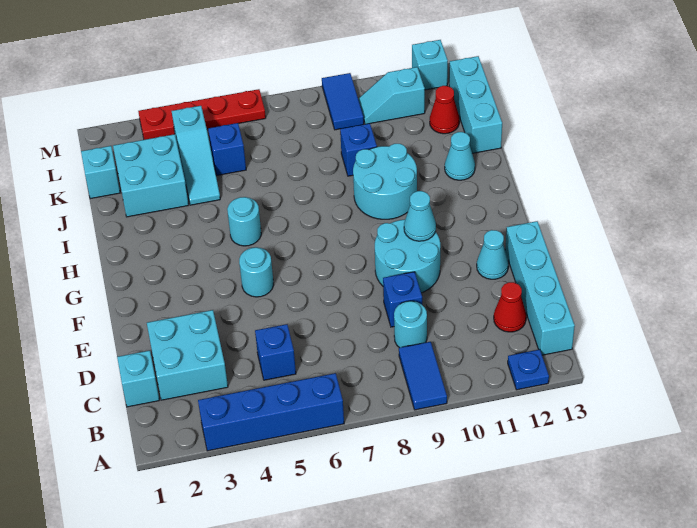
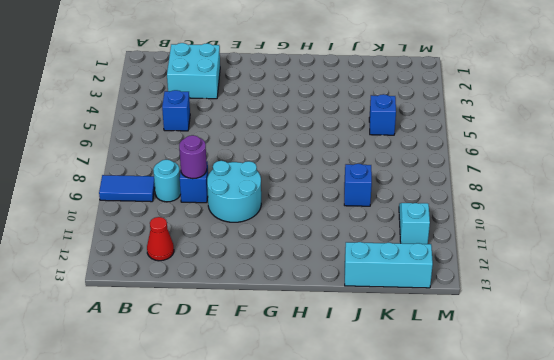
purple round brick D9 level 2 -> none
none -> blue brick A3:A6 level 1
none -> blue plate A12 level 1
none -> cyan brick B13:E13 level 1

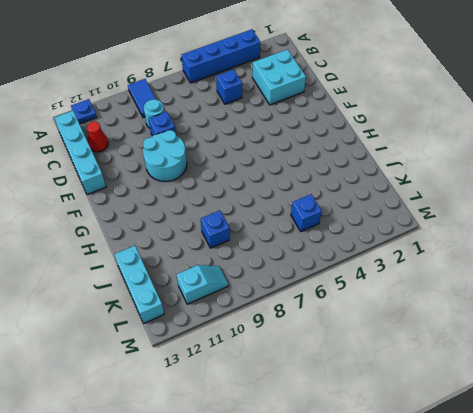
none -> cyan brick C1 level 1
none -> cyan cone E12 level 1
none -> cyan round brick F5 level 1

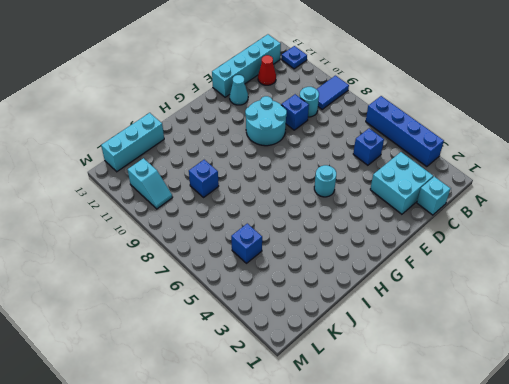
none -> cyan round brick H5 level 1
none -> cyan round brick H9:I10 level 1
none -> cyan cone I12 level 1

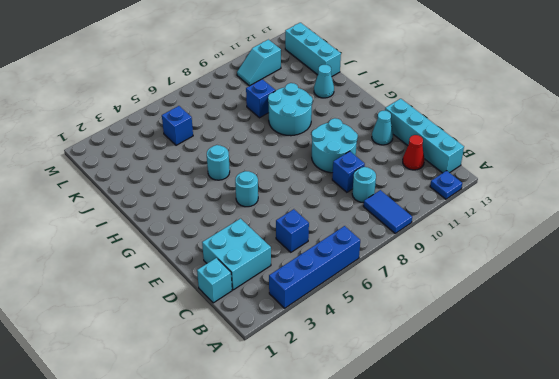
none -> cyan brick J2:K3 level 1
none -> cyan slope J4:L4 level 1 top L
none -> cyan brick K1 level 1

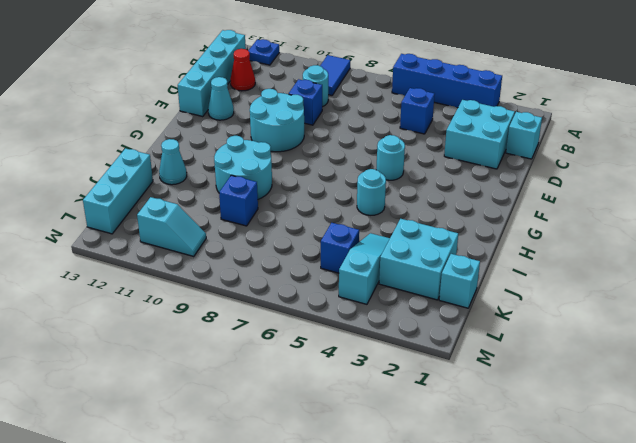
none -> red cone K12 level 1
none -> blue tile L9:M9 level 1
none -> red plate M3:M6 level 1

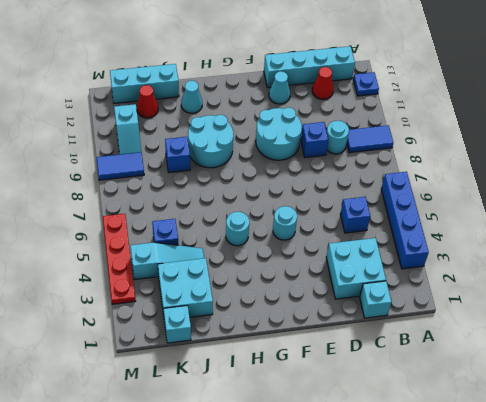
none -> cyan brick M12 level 1
none -> cyan cone F10 level 2

